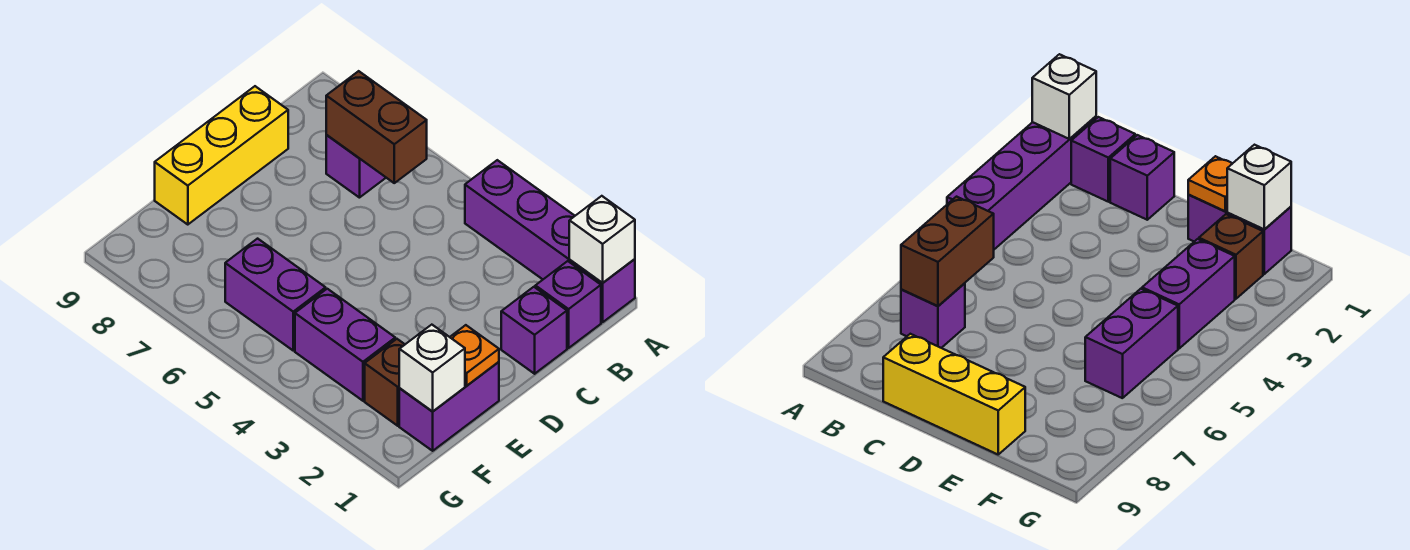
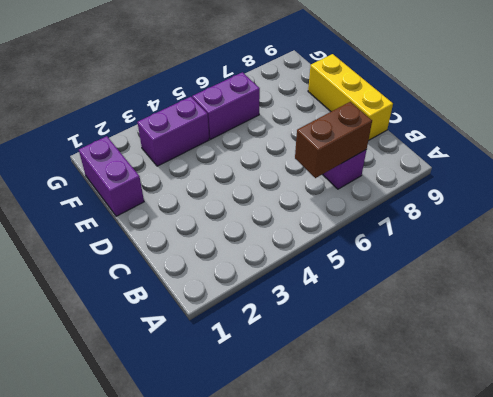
none -> purple brick A1:A4 level 1
none -> purple brick B1 level 1
none -> purple brick C1 level 1

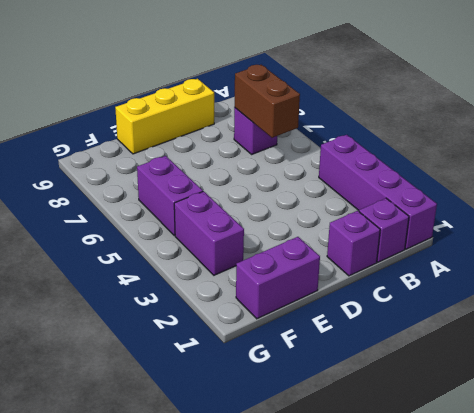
none -> brown brick F2 level 1
none -> white brick A1 level 2
none -> orange plate E1 level 2

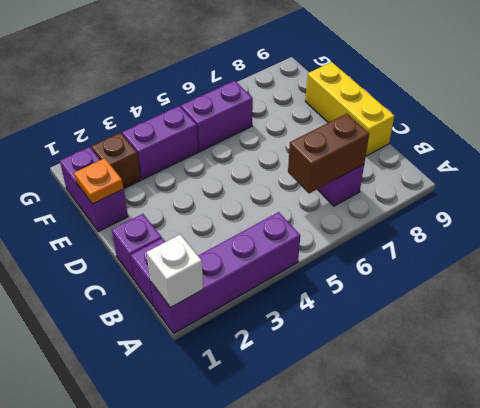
none -> white brick F1 level 2

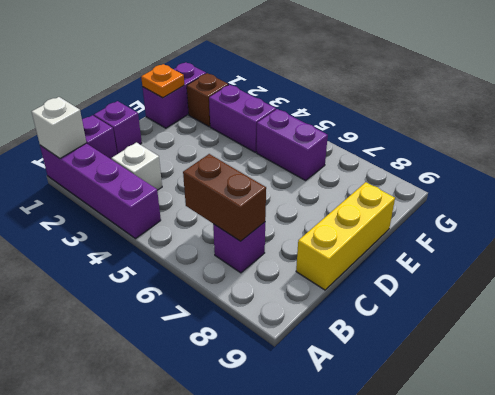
white brick B3 level 1 -> white brick F1 level 2

